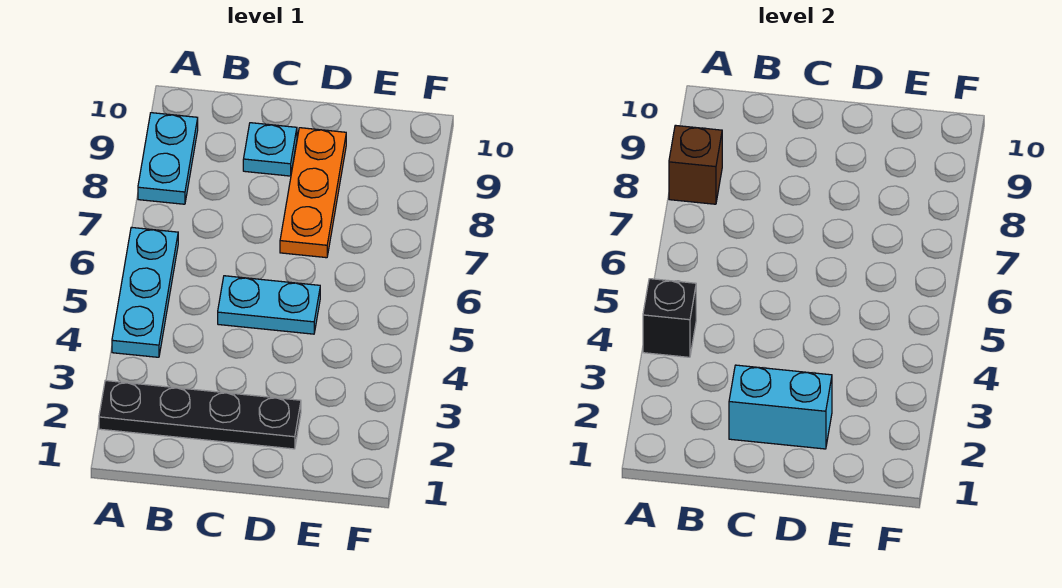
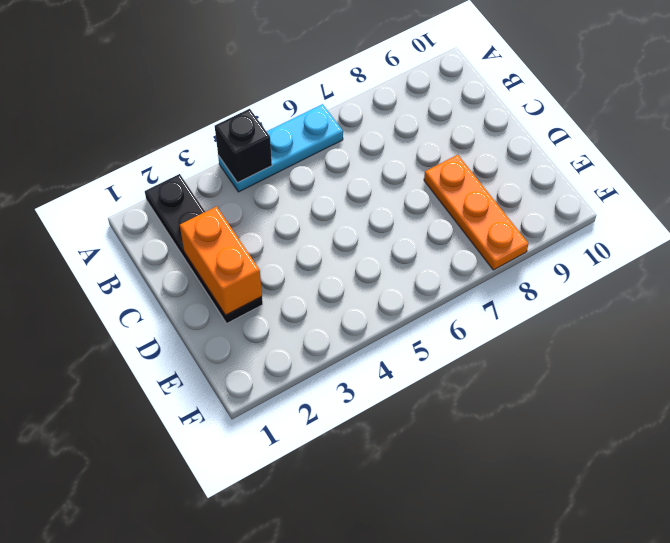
orange brick C2:D2 level 2 -> cyan brick C2:D2 level 2
orange plate D8:F8 level 1 -> orange plate D7:D9 level 1
none -> cyan plate A8:A9 level 1
none -> cyan plate C5:D5 level 1

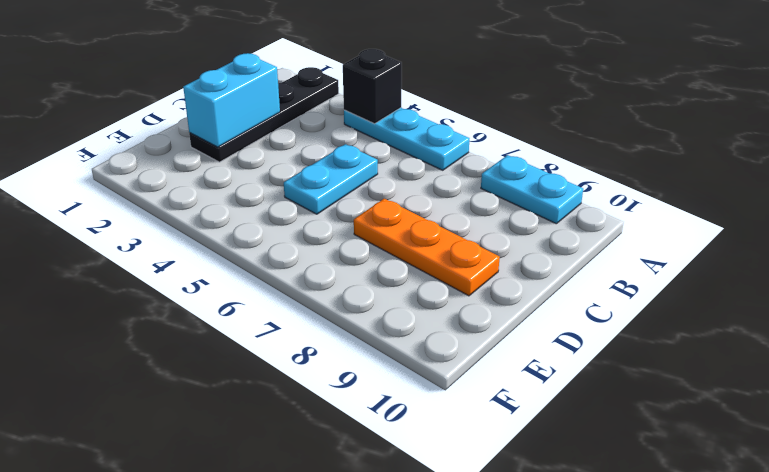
none -> cyan plate C9 level 1
none -> brown brick A8 level 2

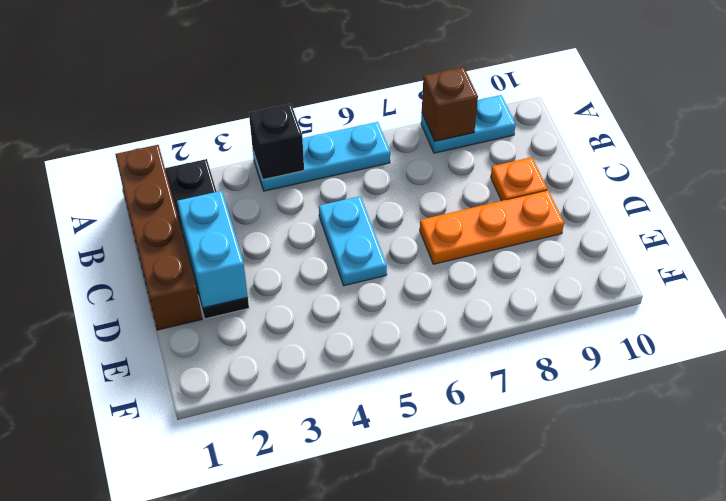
brown brick A1:D1 level 1 -> none
orange plate C9 level 1 -> cyan plate C9 level 1

